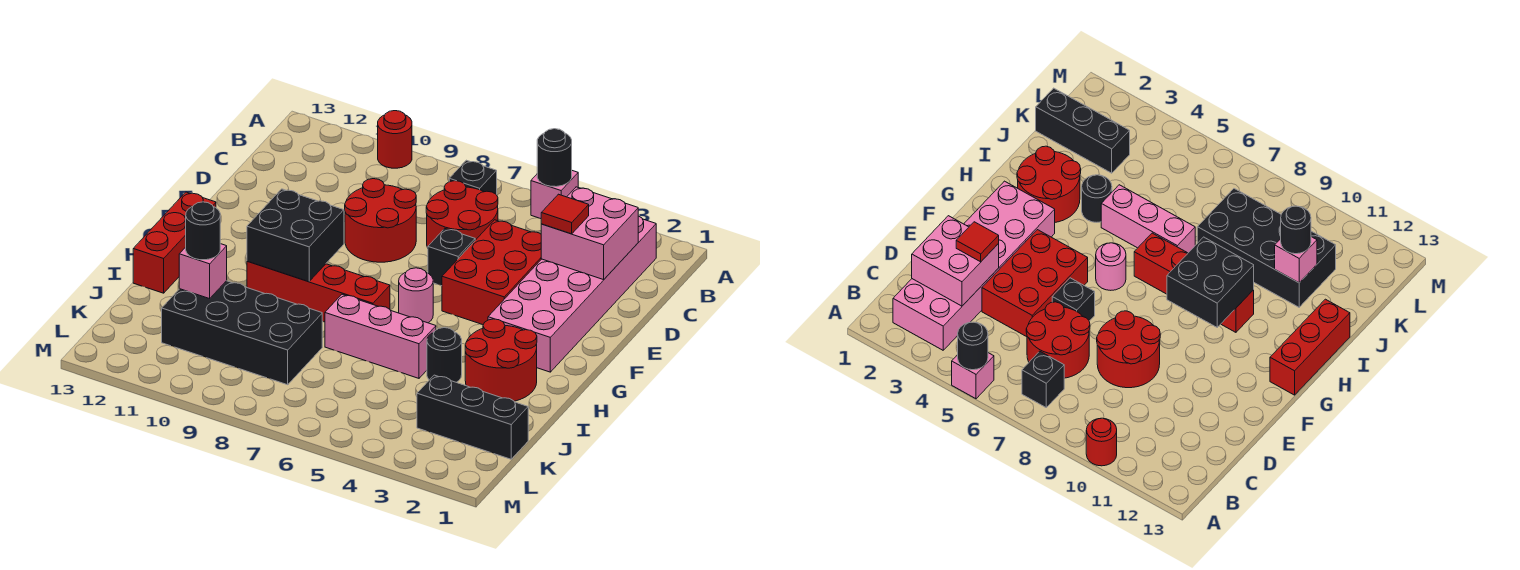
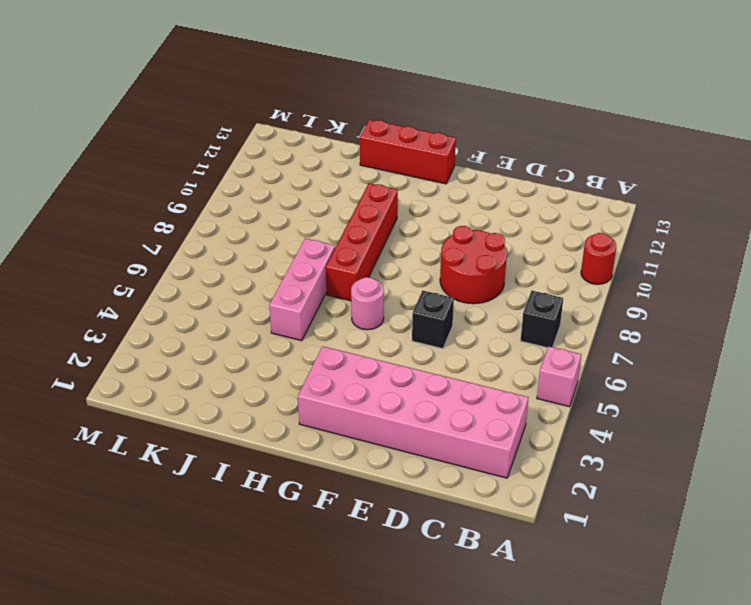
none -> red round brick C6:D7 level 1
none -> red brick D4:F5 level 1
none -> red round brick H2:I3 level 1

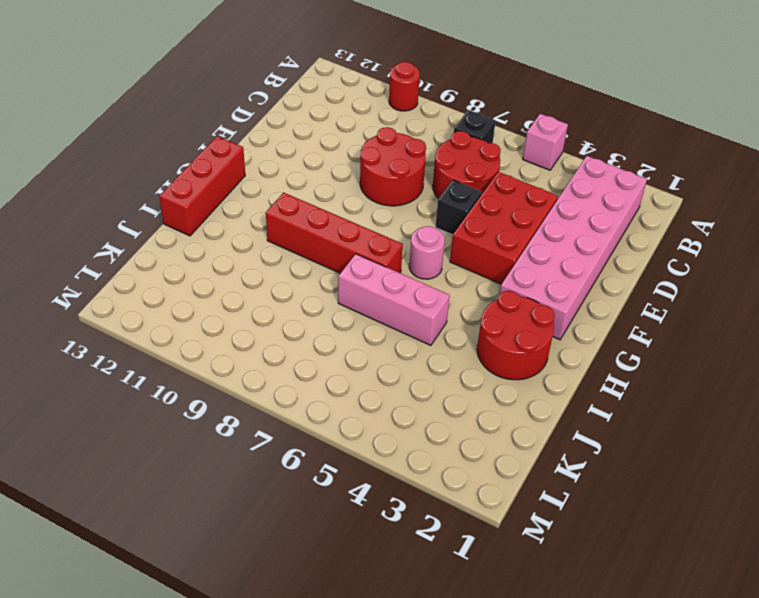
none -> black round brick I4 level 1
none -> black brick J8:K11 level 1
none -> black brick K1:K3 level 1

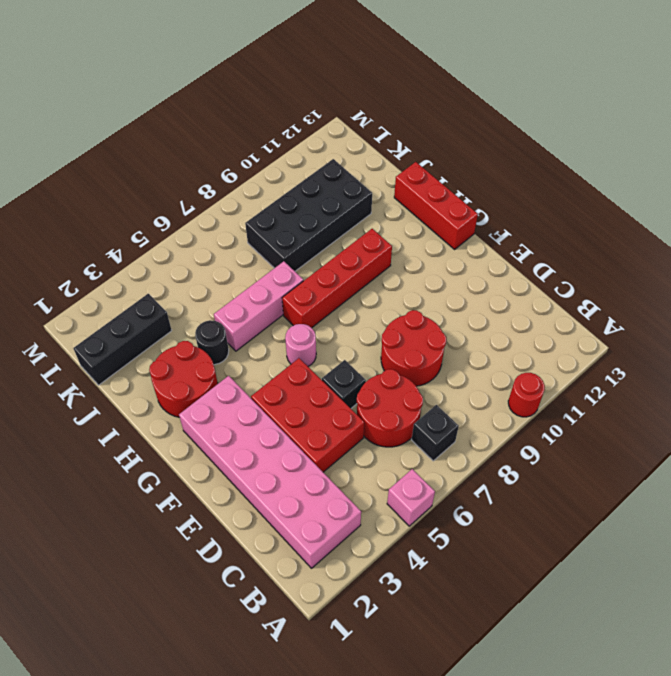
none -> black round brick A5 level 2
none -> pink brick C2:D3 level 2
none -> black brick G9:H10 level 2

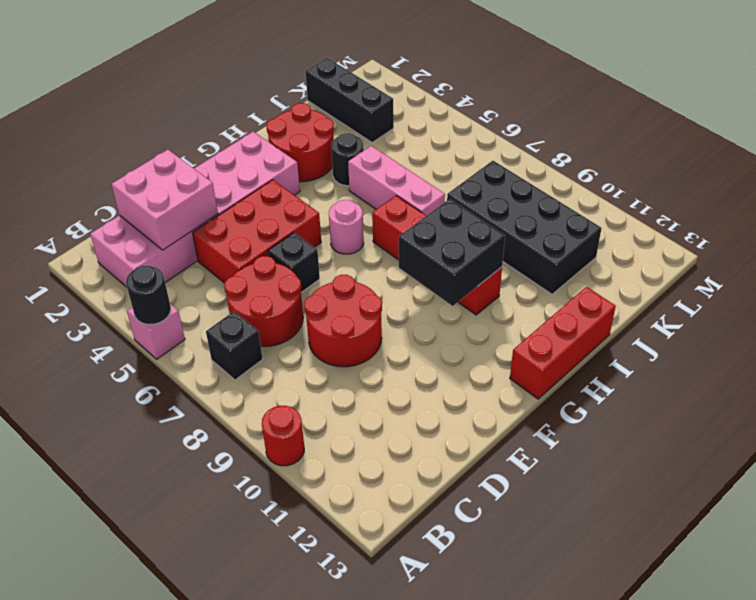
none -> pink brick J11 level 2
none -> red tile D3 level 3
none -> black round brick J11 level 3

